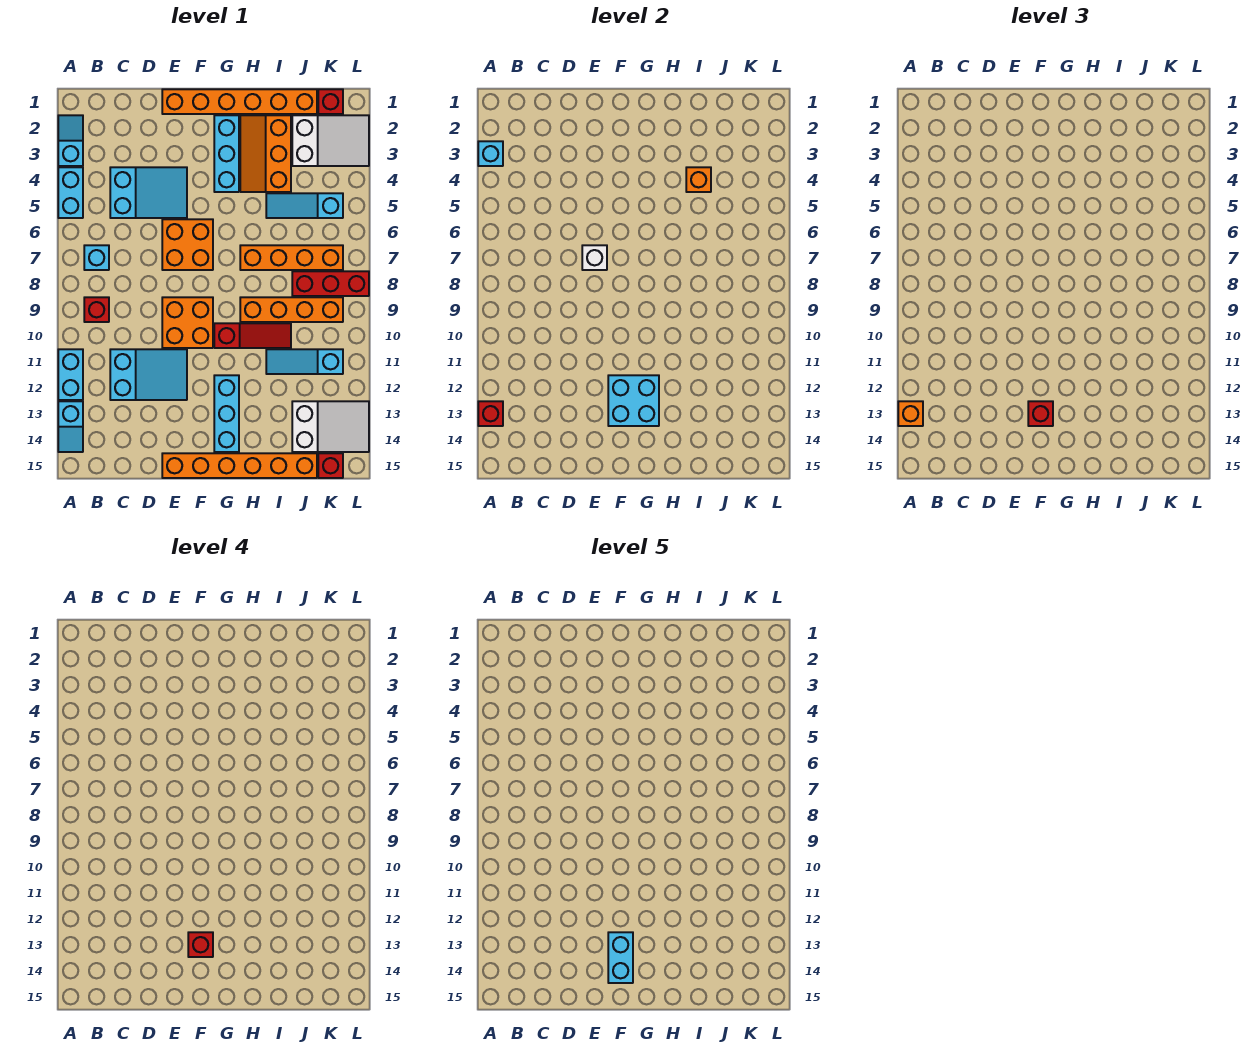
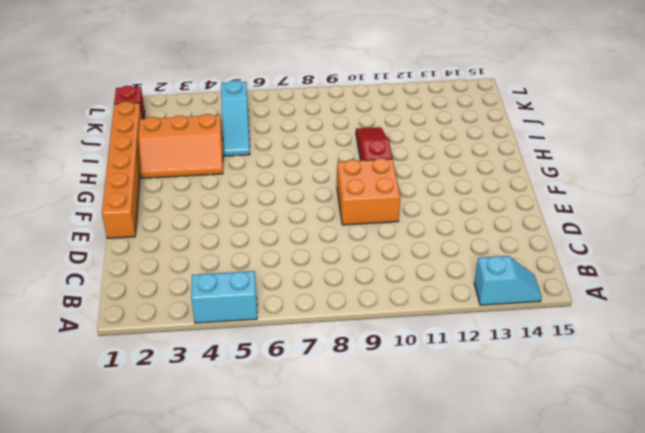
none -> cyan slope A2:A3 level 1 top 3
none -> cyan brick A11:A12 level 1
none -> cyan brick B7 level 1
none -> red brick B9 level 1

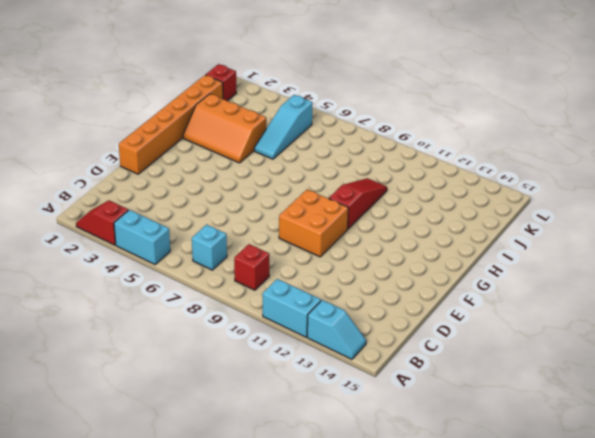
red slope A2:A3 level 1 top 3 -> cyan slope A2:A3 level 1 top 3
none -> cyan slope C4:E5 level 1 top C
none -> cyan slope C11:E12 level 1 top C
none -> orange brick E6:F7 level 1
none -> orange brick E15:J15 level 1

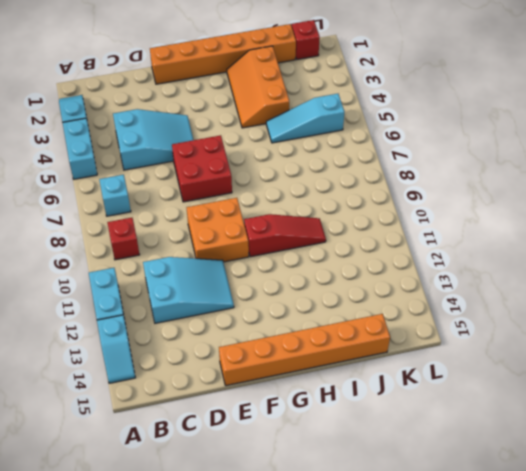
red brick E6:F7 level 1 -> orange brick E6:F7 level 1
none -> cyan brick G2:G4 level 1
none -> cyan brick G12:G14 level 1
none -> orange brick H7:K7 level 1
none -> orange brick H9:K9 level 1

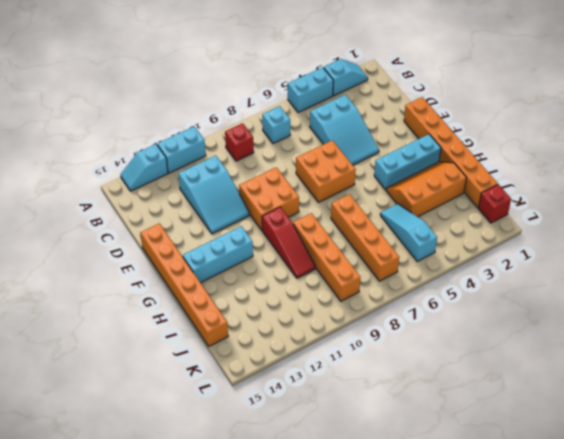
none -> cyan slope I11:K11 level 1 top K
none -> white slope J2:L3 level 1 top J
none -> red brick J8:L8 level 1
none -> white slope J13:L14 level 1 top J

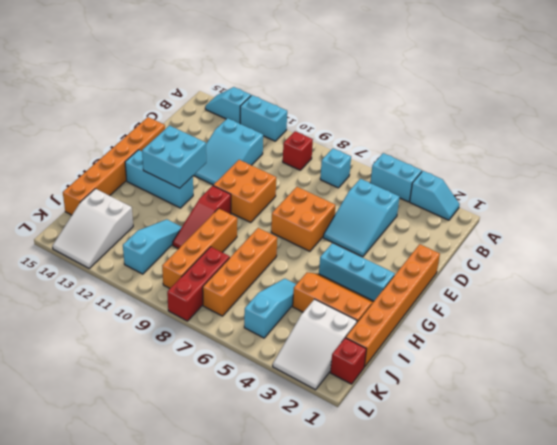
none -> red brick K15 level 1
none -> cyan brick A3 level 2
none -> red brick A13 level 2
none -> white brick E7 level 2

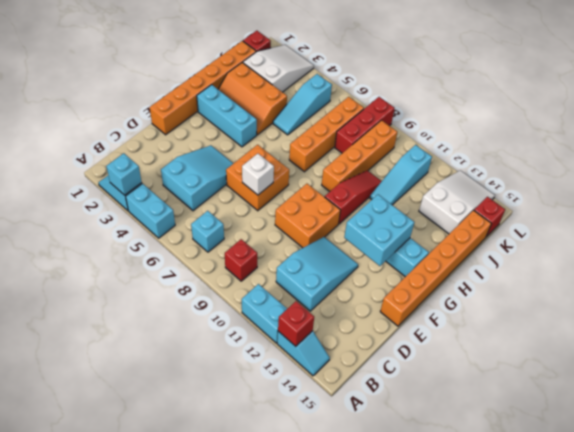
none -> orange brick I4 level 2
none -> orange brick A13 level 3
none -> red brick F13 level 3
none -> red brick F13 level 4

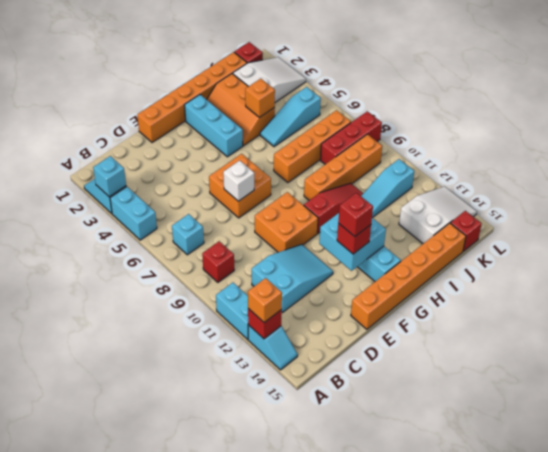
none -> cyan slope C4:E5 level 1 top C
none -> cyan brick F13:F14 level 5

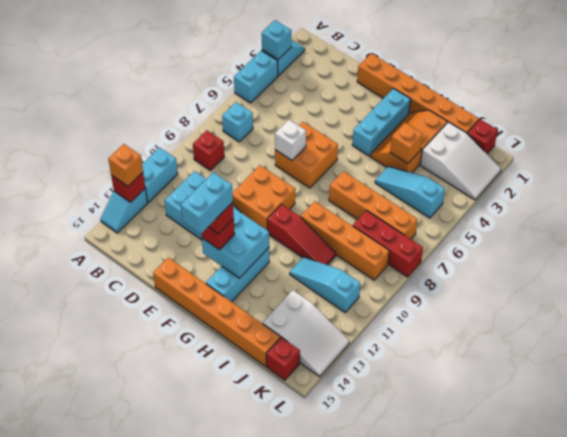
none -> cyan slope C4:E5 level 1 top C

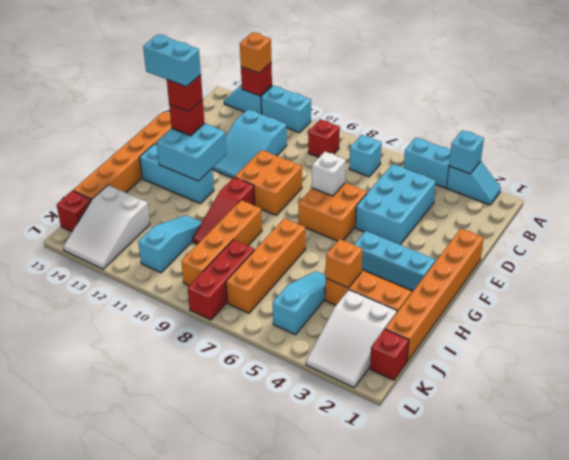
cyan brick C4:E5 level 1 -> cyan slope C4:E5 level 1 top C

